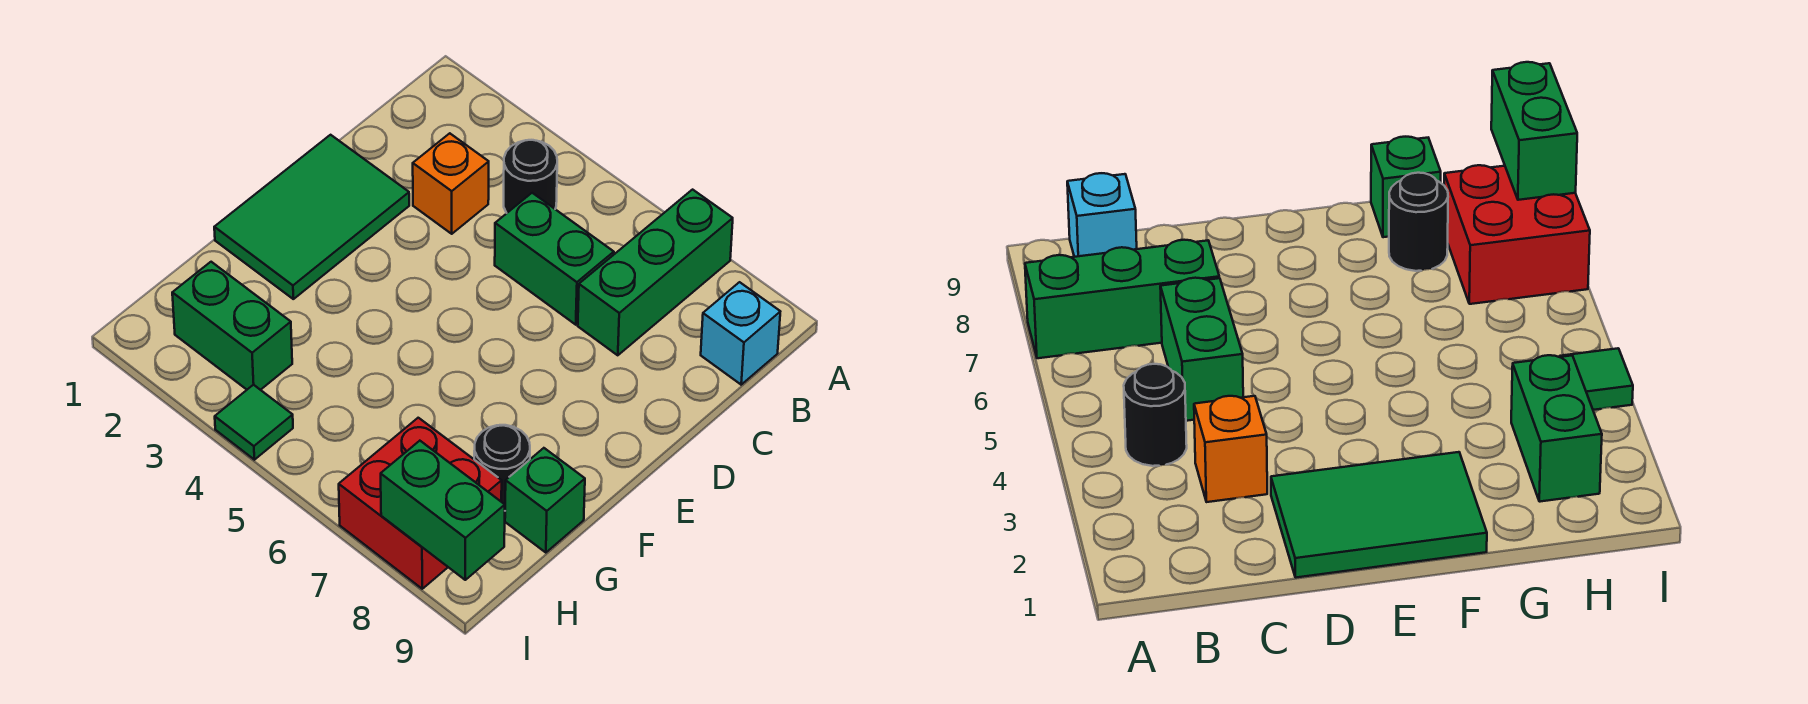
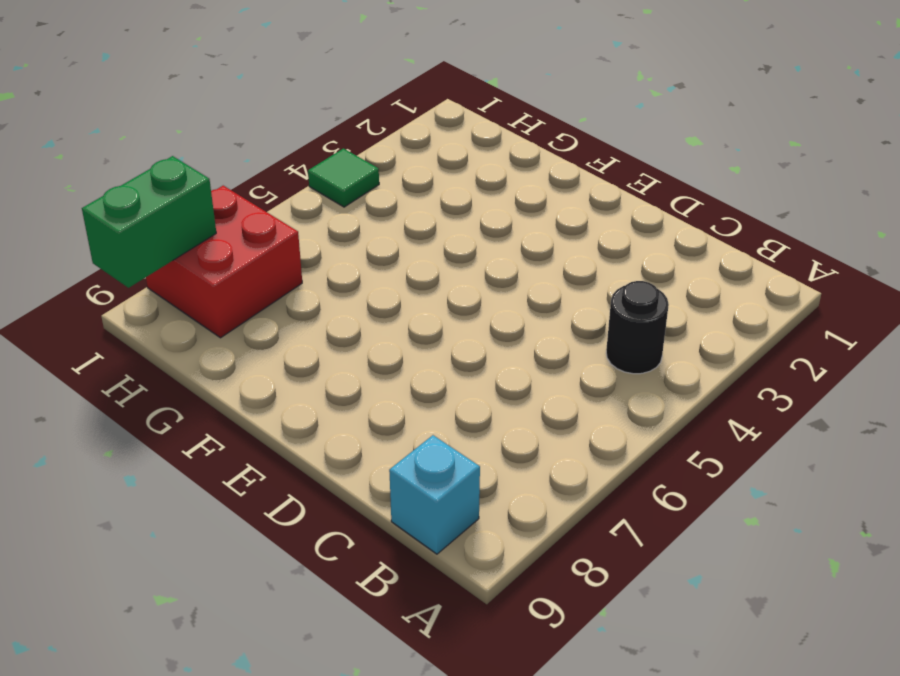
none -> green brick A7:C7 level 1
none -> orange brick C3 level 1
none -> green brick C5:C6 level 1

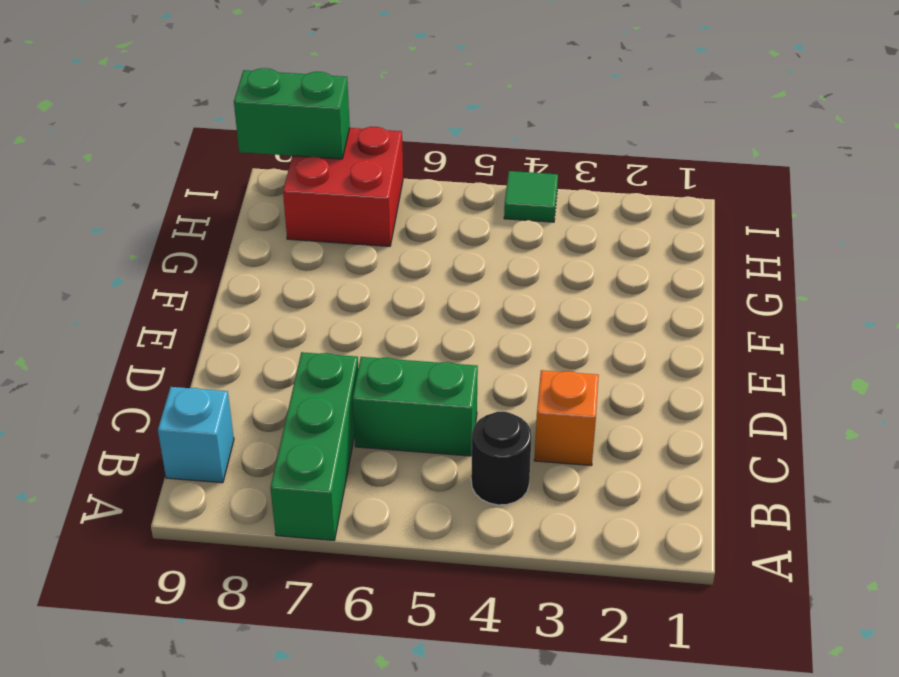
none -> green tile D1:F2 level 1
none -> black round brick G8 level 1
none -> green brick G9 level 1

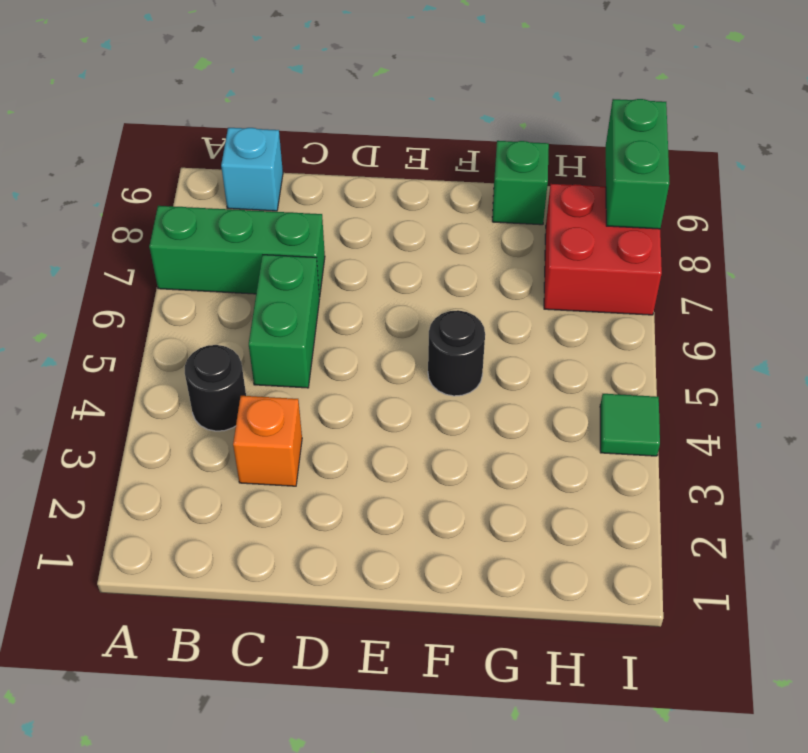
black round brick F5 level 1 -> black round brick G8 level 1
none -> green tile D1:F2 level 1
none -> green brick H2:H3 level 1

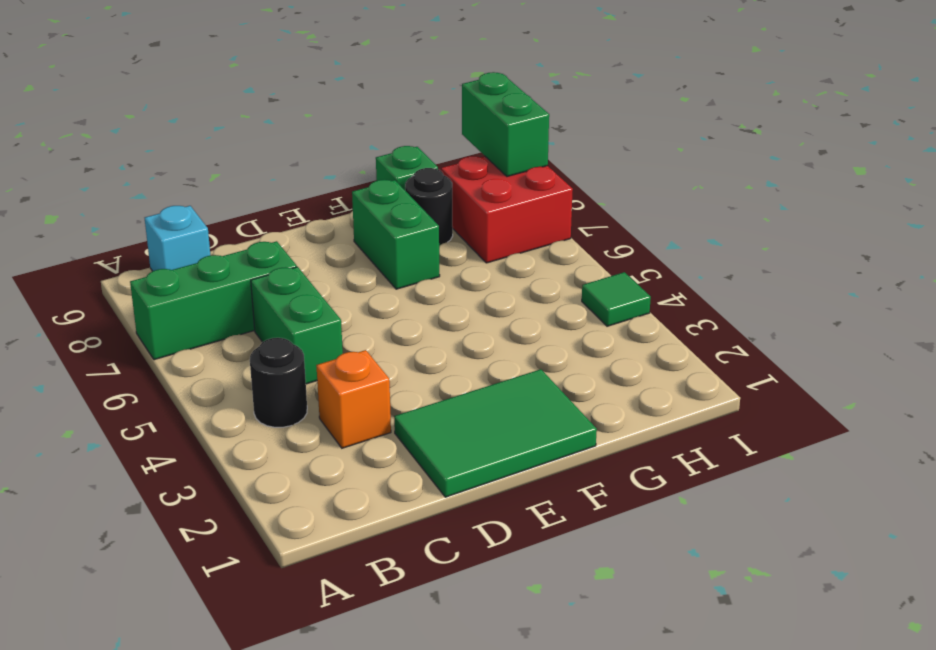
green brick F7:F8 level 1 -> green brick H2:H3 level 1

